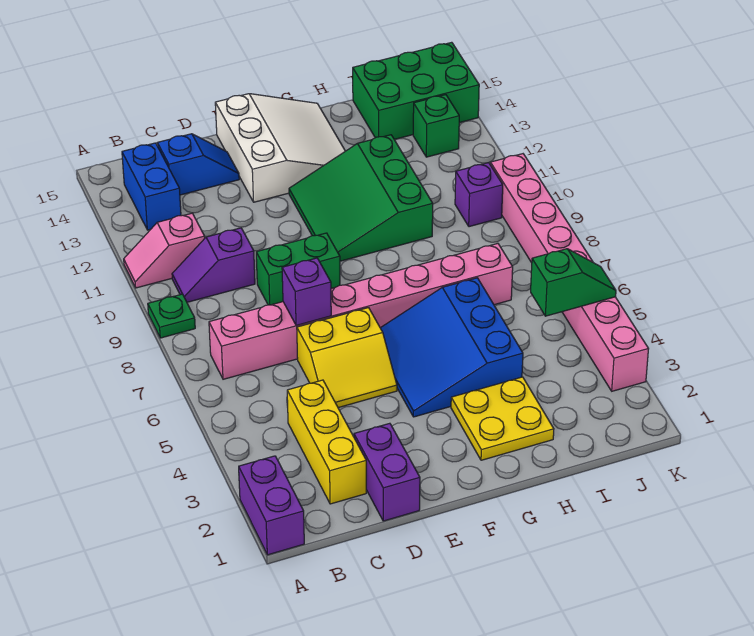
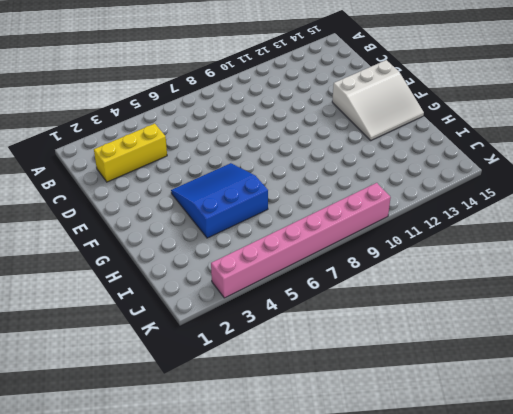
none -> purple brick A1:A2 level 1
none -> green plate A9 level 1
none -> pink slope A11:B11 level 1 top B

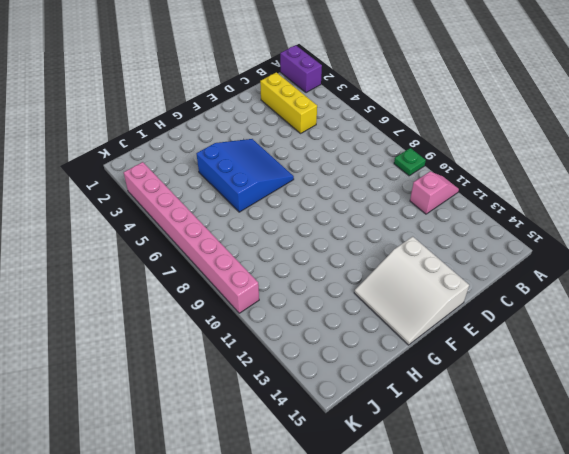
none -> pink brick B7:I7 level 1
none -> purple slope B10:C10 level 1 top C
none -> blue brick B13:B14 level 1

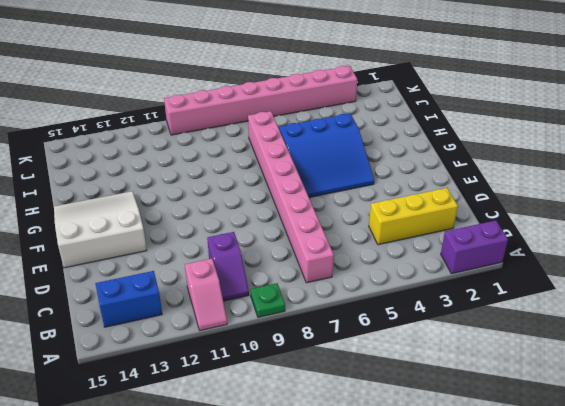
none -> blue slope C14:D14 level 1 top C
none -> purple brick D1:D2 level 1
none -> yellow slope D5:E6 level 1 top 6

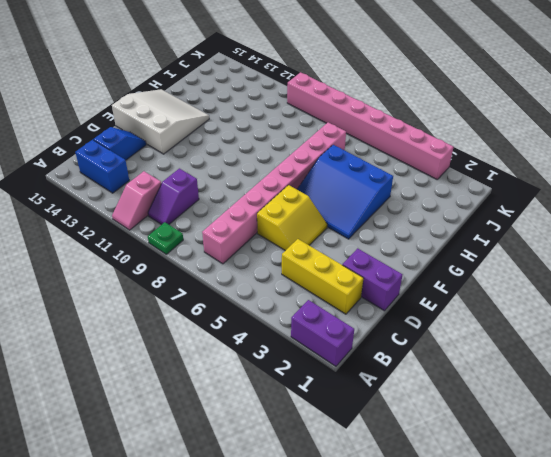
none -> green brick D9:E9 level 1
none -> green slope F10:H12 level 1 top H
none -> yellow plate G2:H3 level 1

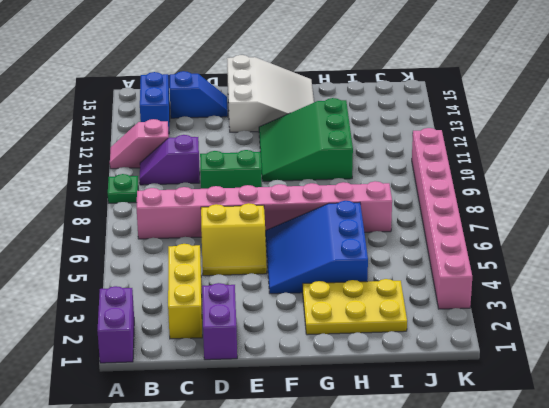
yellow plate G2:I3 level 1 -> yellow plate G2:H3 level 1
none -> green brick I14:K15 level 1
none -> purple brick J10 level 1
none -> green brick J13 level 1

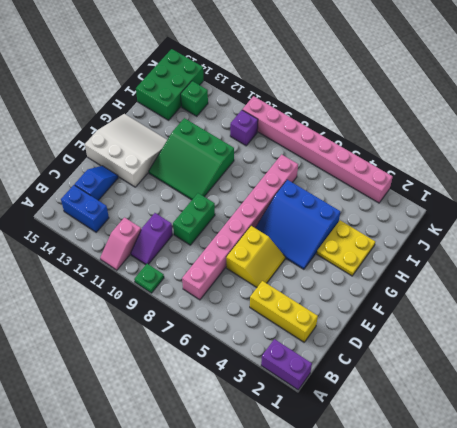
none -> purple brick D1:D2 level 1
none -> purple brick D7 level 2
none -> green slope J5:K5 level 2 top J

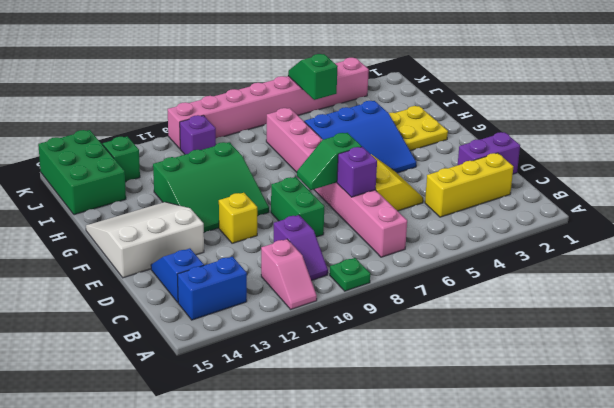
green slope E7:E8 level 2 top 7 -> none
yellow brick E11 level 1 -> none
none -> purple brick A1:A2 level 1

